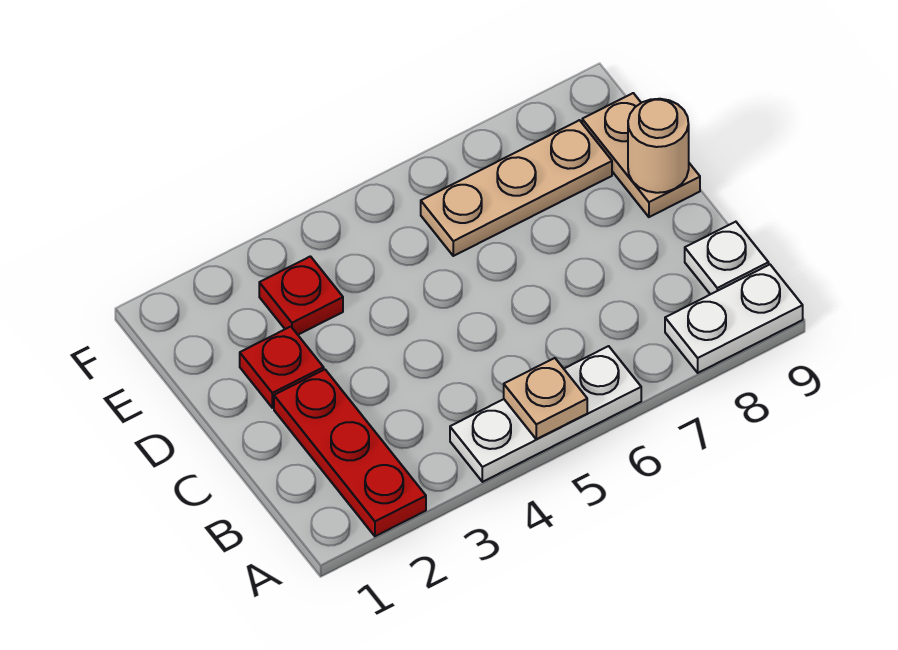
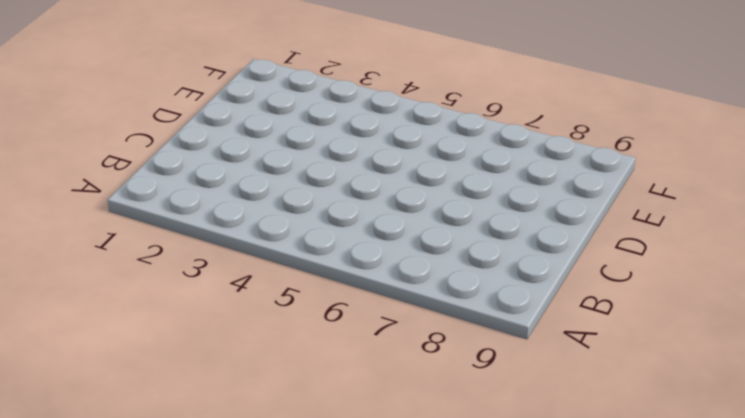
none -> red plate A2:C2 level 1
none -> white plate A4:A6 level 1

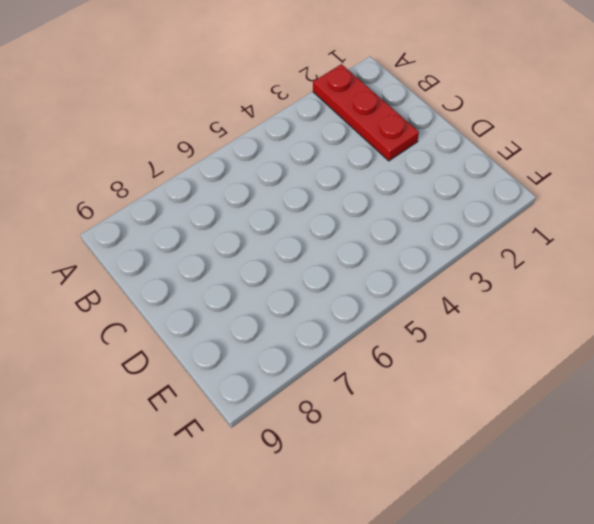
none -> white plate A4:A6 level 1
none -> white plate A8:A9 level 1

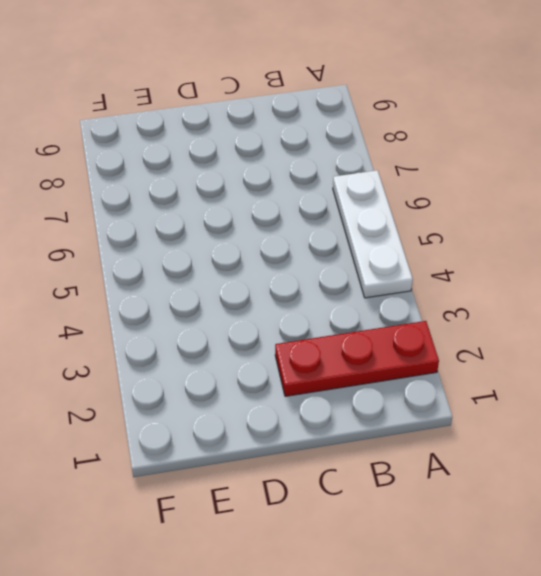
none -> white plate A8:A9 level 1
none -> white plate B9 level 1

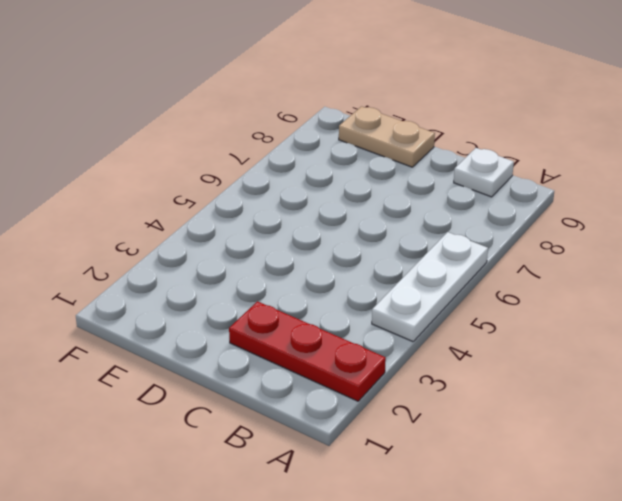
none -> white plate A8:A9 level 1
none -> red plate D2 level 1

